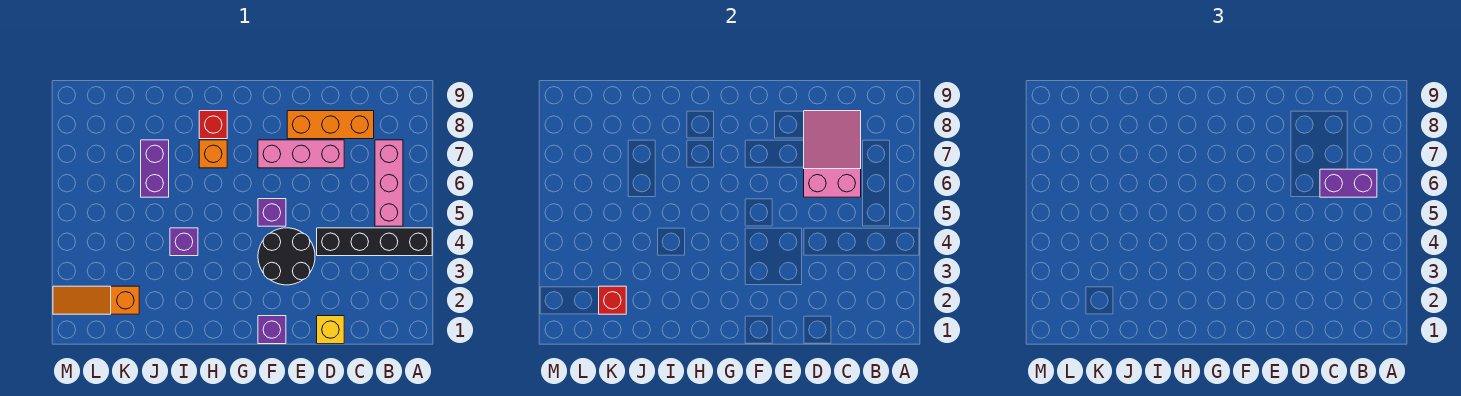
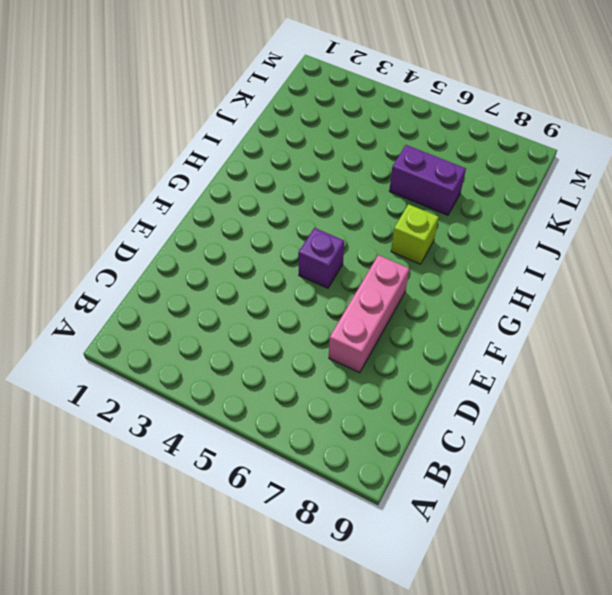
lime brick H7 level 1 -> orange brick H7 level 1
none -> black brick A4:D4 level 1
none -> pink brick B5:B7 level 1
none -> orange brick C8:E8 level 1

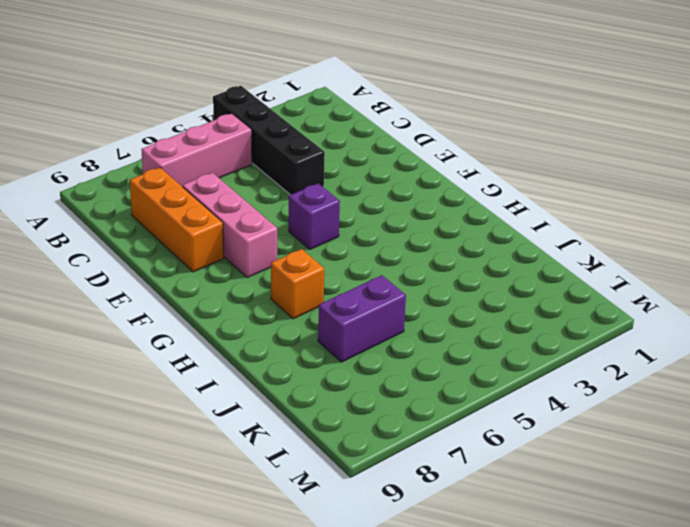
none -> yellow brick D1 level 1
none -> black round brick E3:F4 level 1
none -> purple brick F1 level 1

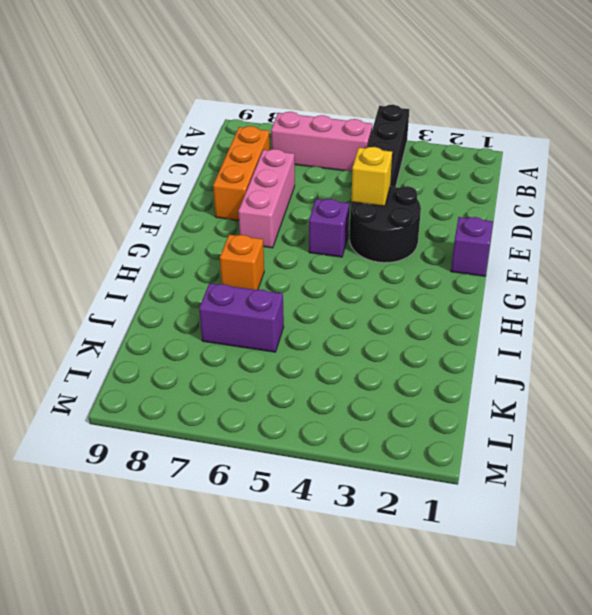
yellow brick E4 level 2 -> yellow brick D1 level 1
none -> red brick H8 level 1
none -> purple brick I4 level 1
none -> orange slope K2:M2 level 1 top K

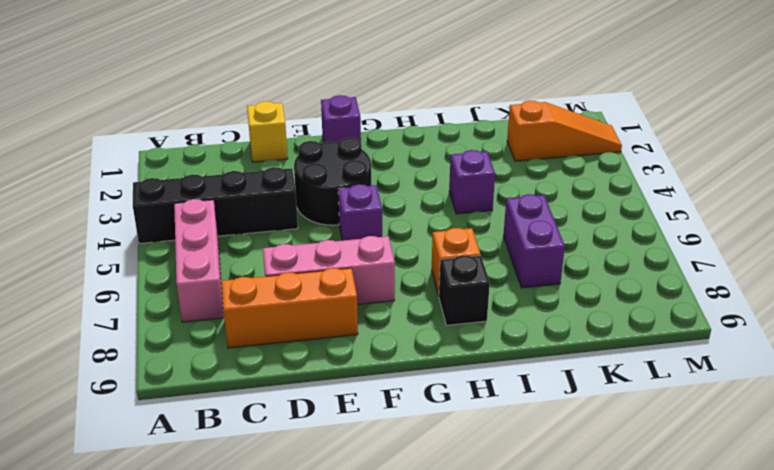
black brick H8 level 1 -> red brick H8 level 1
none -> pink slope C6:D8 level 2 top 6
none -> red brick K2 level 2
none -> purple brick B6:C6 level 3

